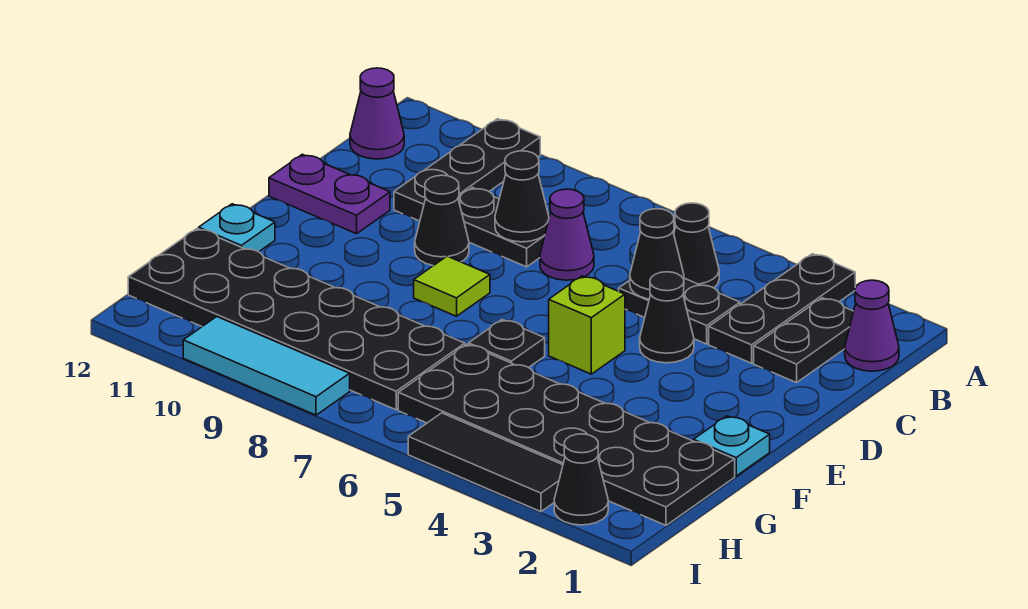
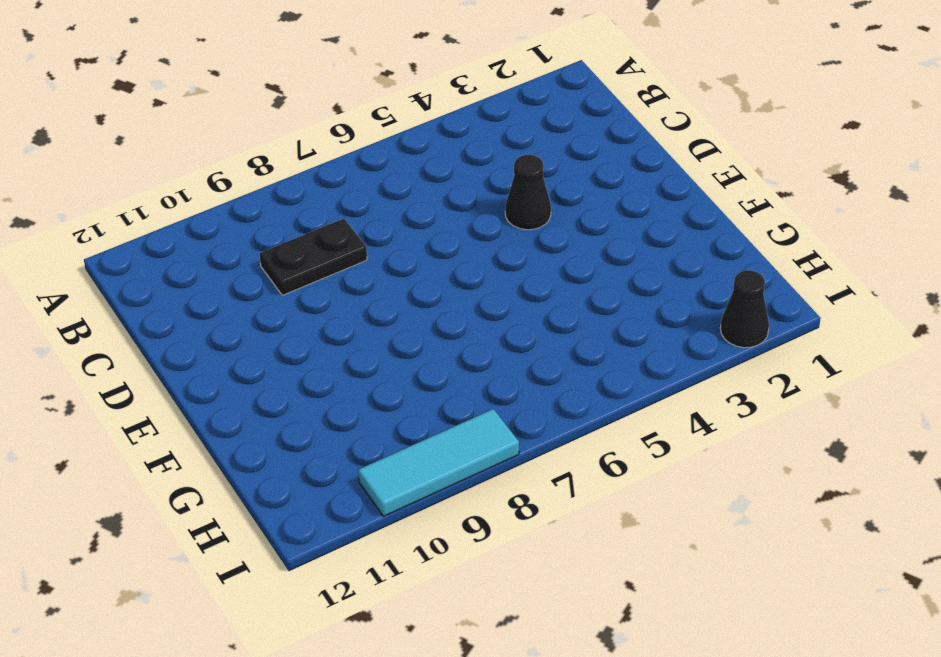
none -> black plate A3:C3 level 1
none -> black plate A10:C10 level 1
none -> purple cone B1 level 1

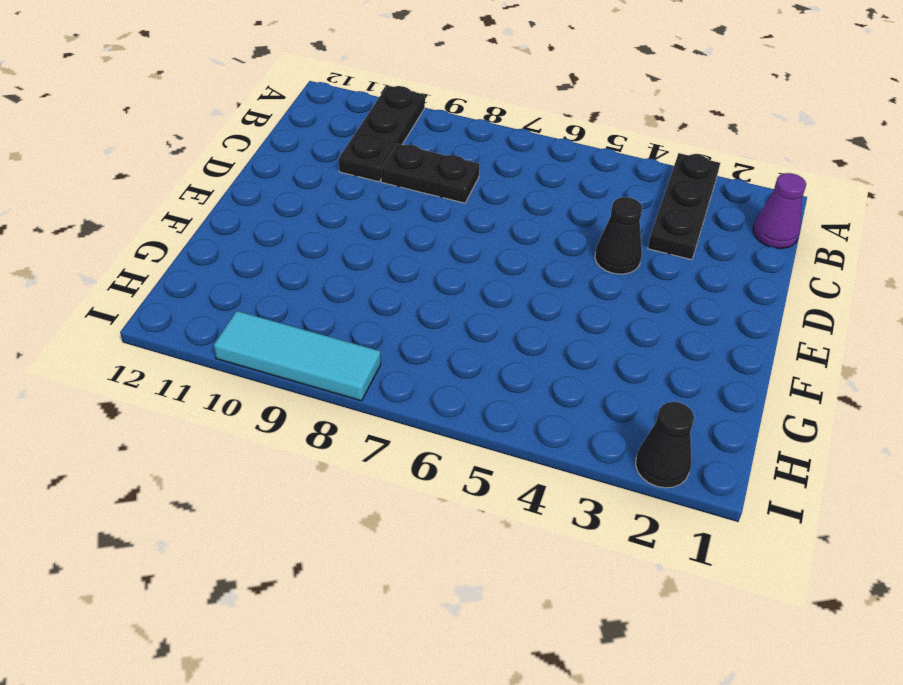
none -> black plate B2:C2 level 1
none -> black cone B5 level 1
none -> purple cone B12 level 1

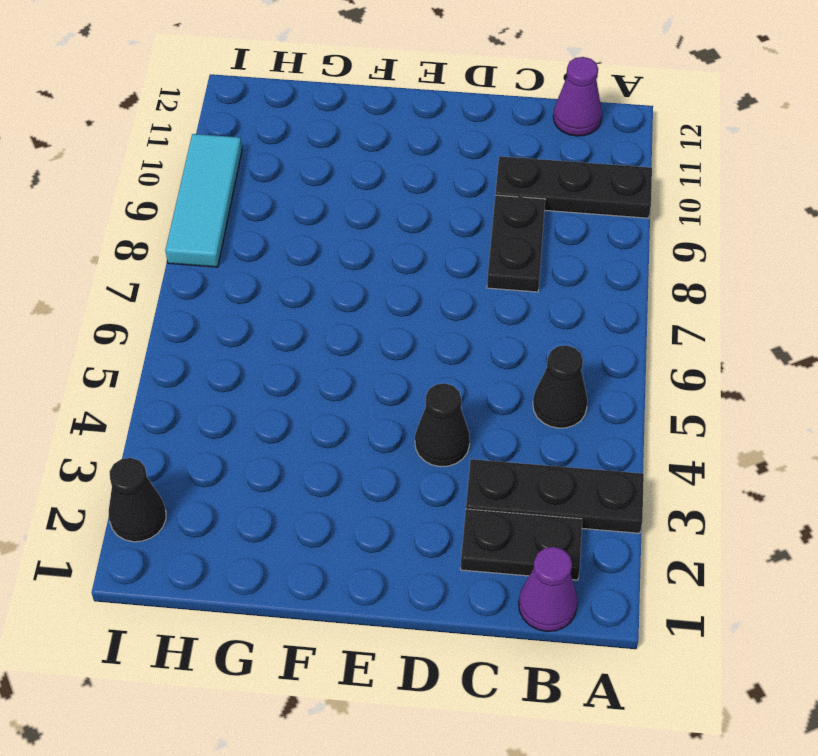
none -> black plate C4:C5 level 1
none -> purple cone C7 level 1
none -> black cone D9 level 1

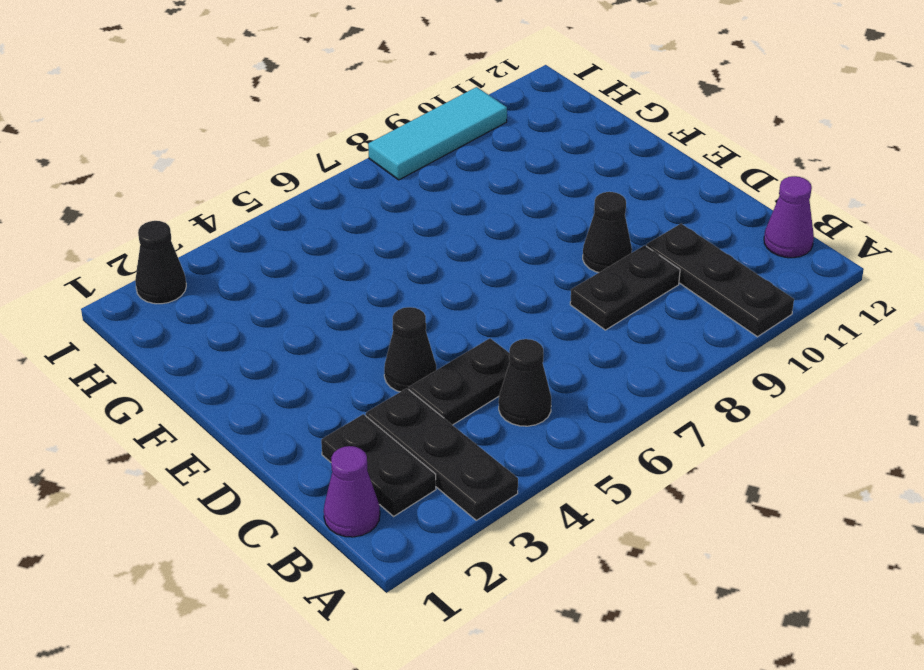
none -> purple cone C7 level 1
none -> purple plate D11:D12 level 1
none -> lime brick E5 level 1

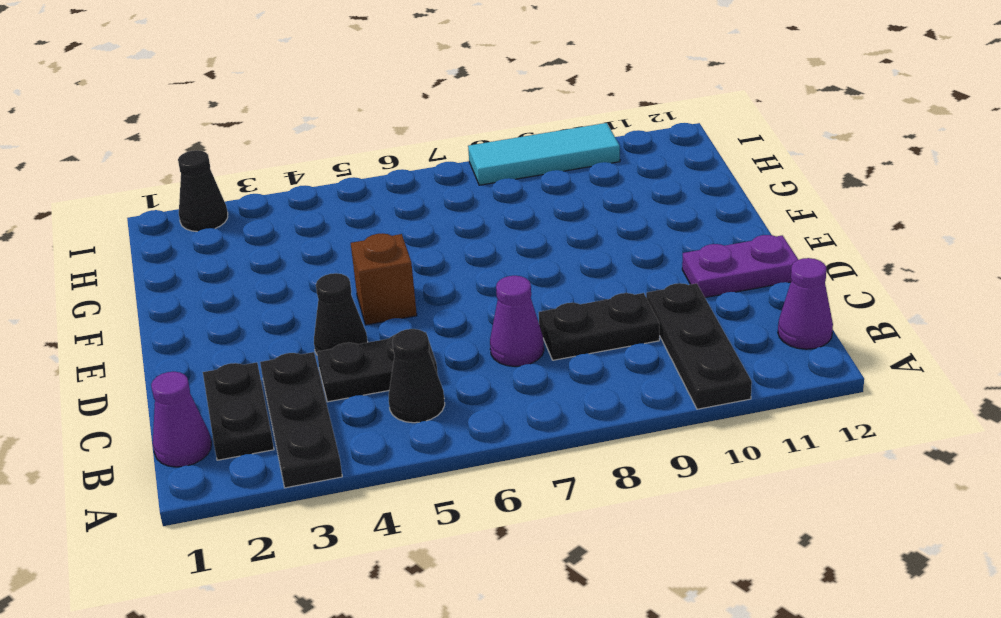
brown brick E5 level 1 -> lime brick E5 level 1
none -> black cone D9 level 1
none -> lime tile E8 level 1
none -> cyan plate F1 level 1

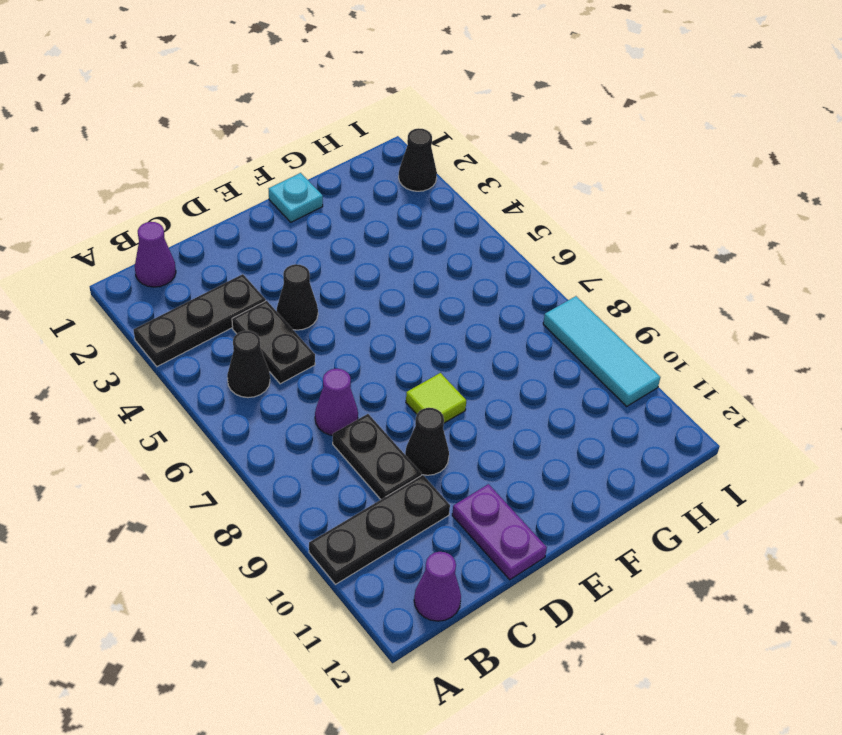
none -> black plate B2:C2 level 1
none -> lime brick E5 level 1
none -> black plate F6 level 1

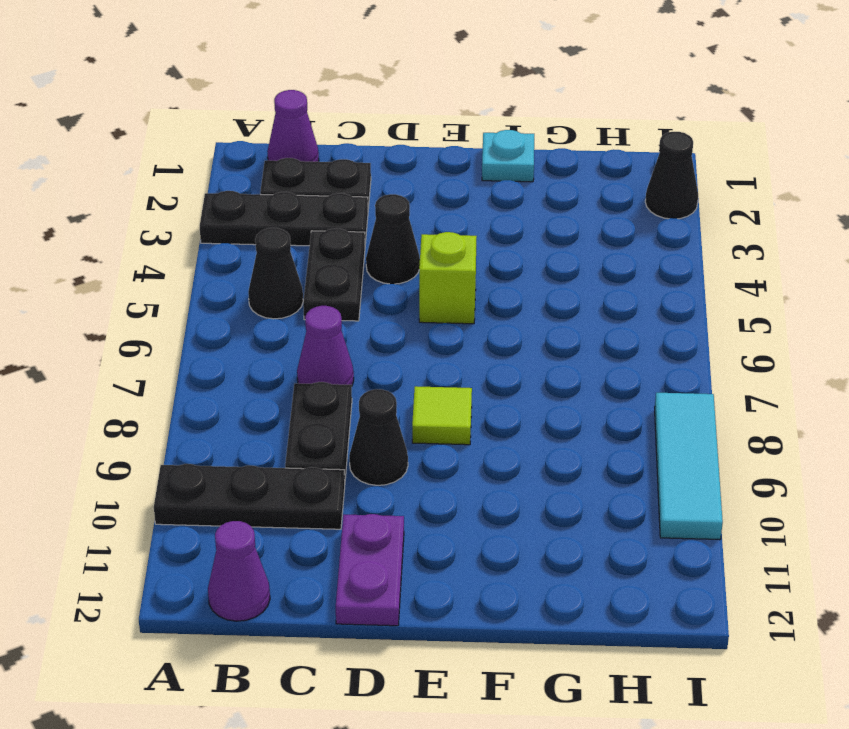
none -> black plate F6 level 1
none -> cyan plate F12 level 1
none -> black plate G1:H6 level 1

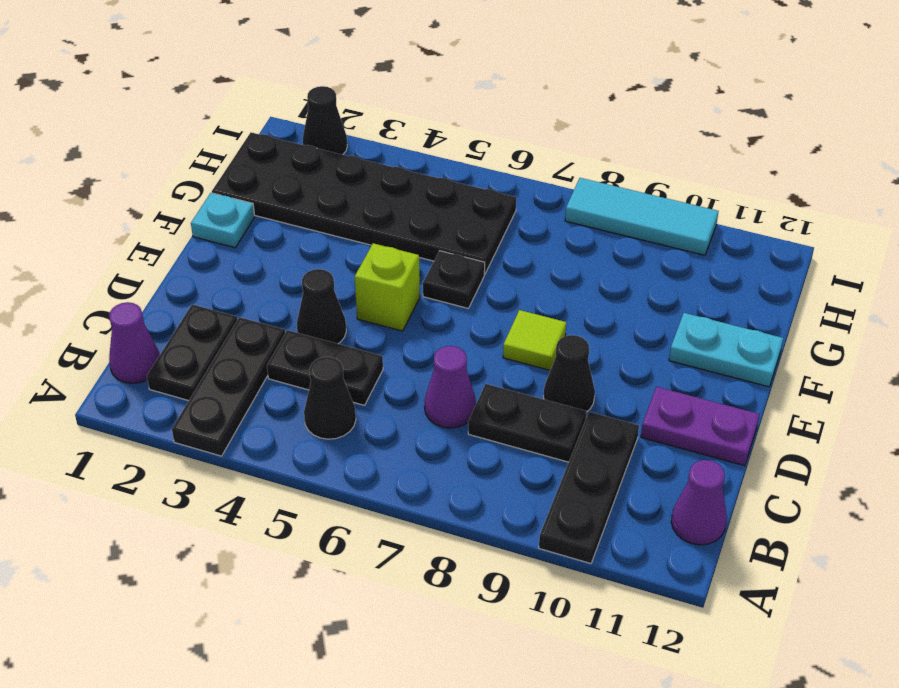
cyan plate F11:F12 level 1 -> cyan plate F12 level 1
none -> black plate G7:H12 level 1
none -> black tile I3:I5 level 1
none -> black cone C5 level 2

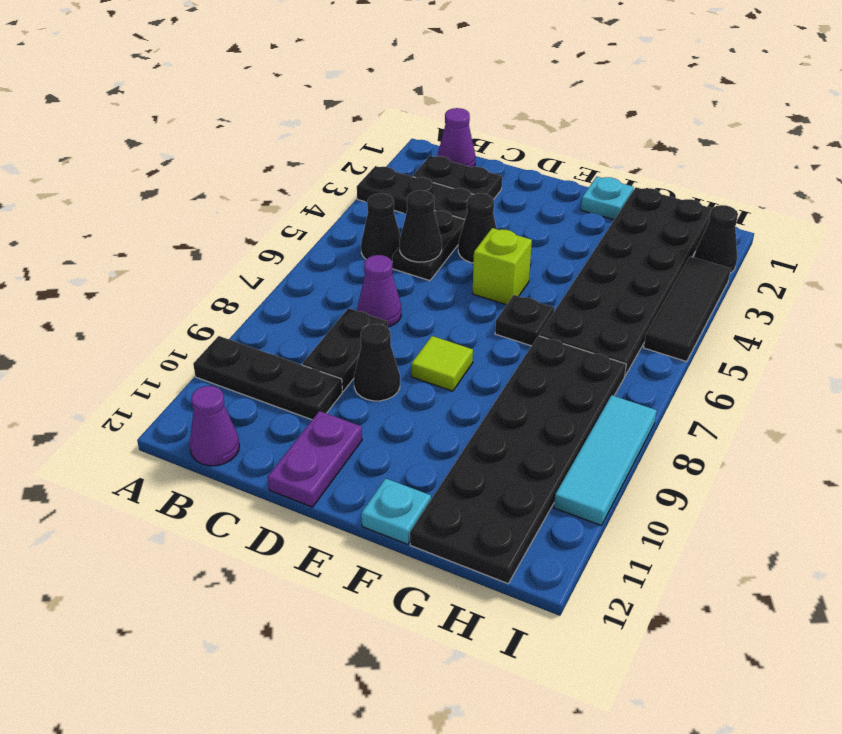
none -> black cone C8 level 2

